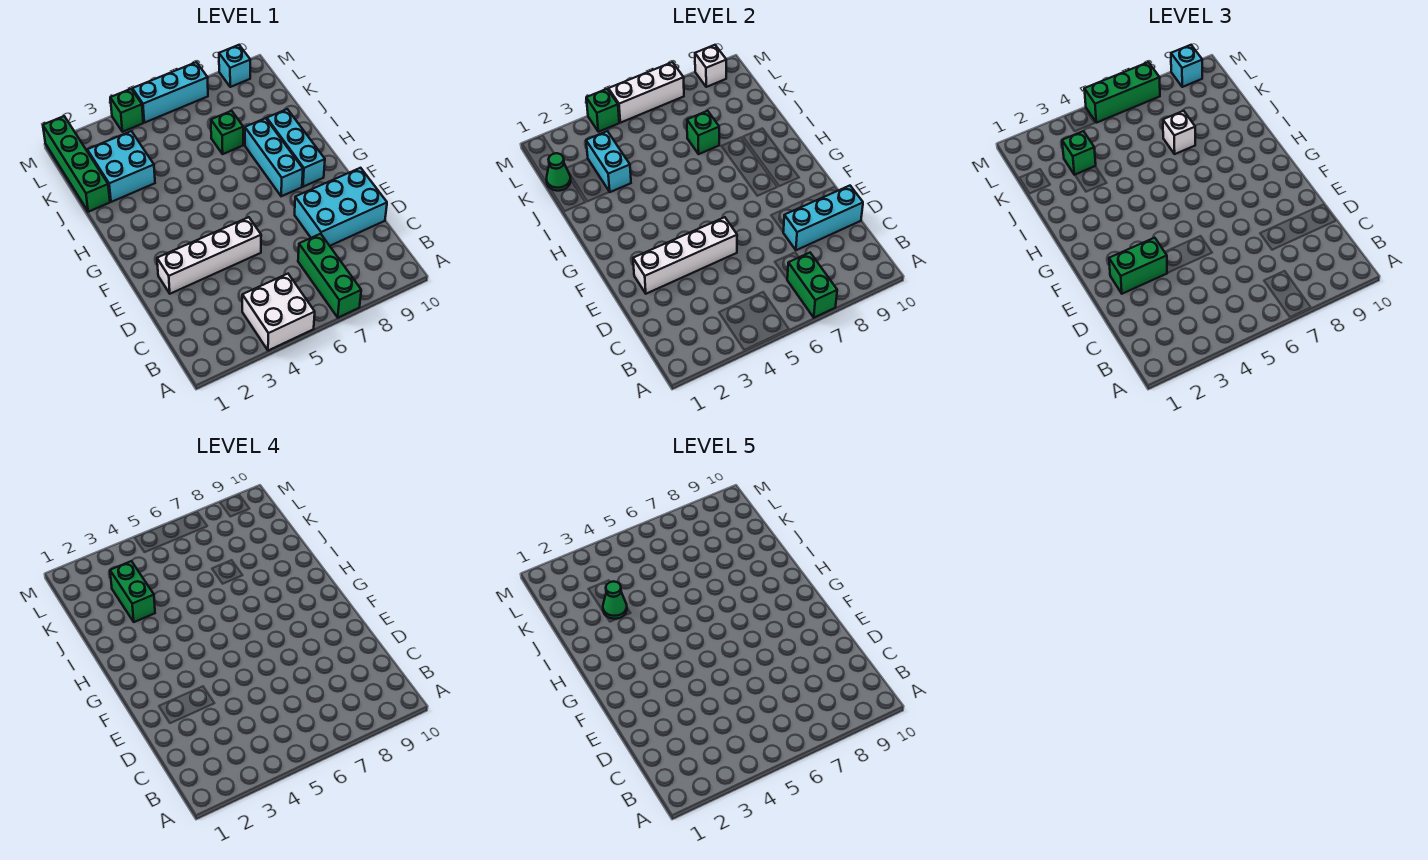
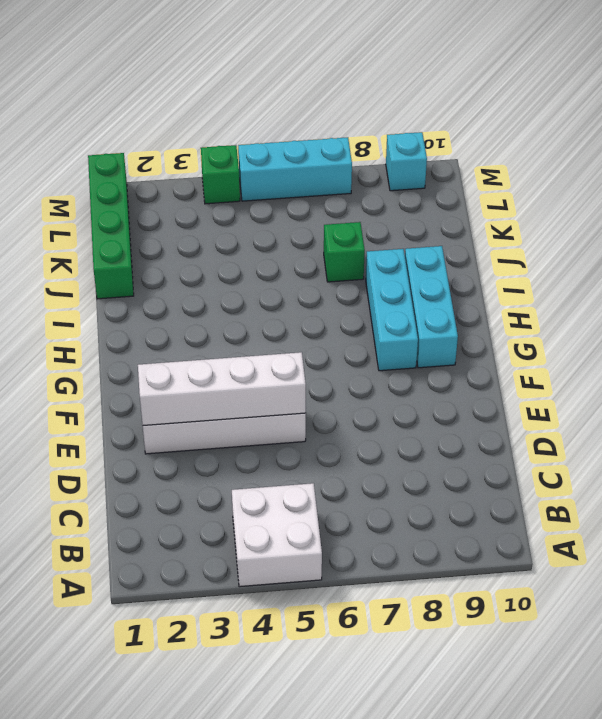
none -> green brick A7:C7 level 1
none -> cyan brick D8:E10 level 1
none -> cyan brick J2:K3 level 1

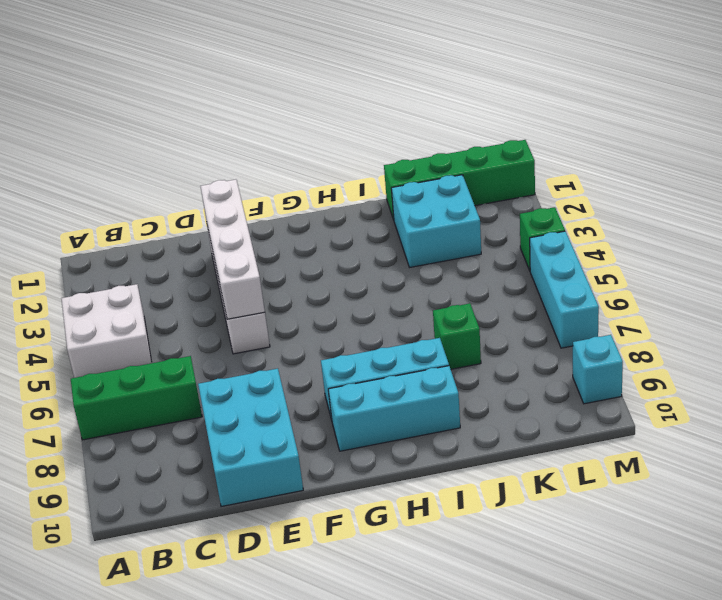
none -> green brick A7:B7 level 2
none -> cyan brick D8:D10 level 2
none -> cyan brick J3:K3 level 2

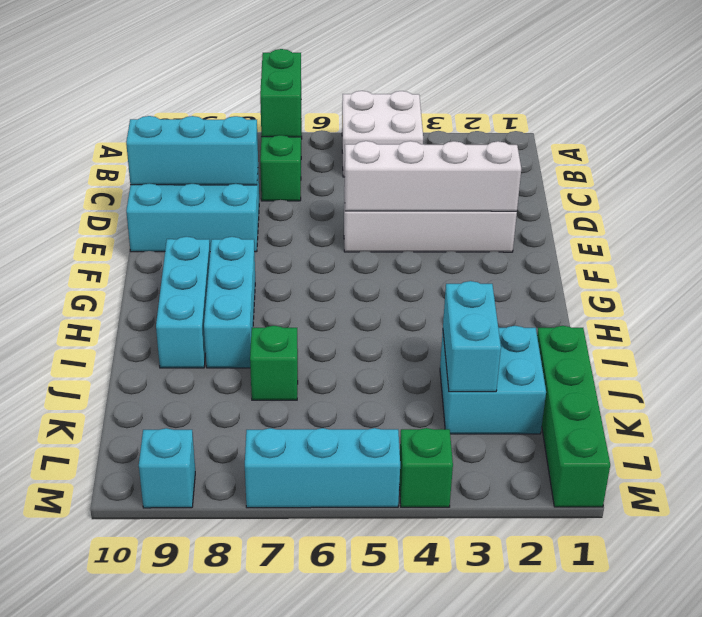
none -> green brick J7 level 2
none -> green cone K1 level 2
none -> green brick M4 level 2

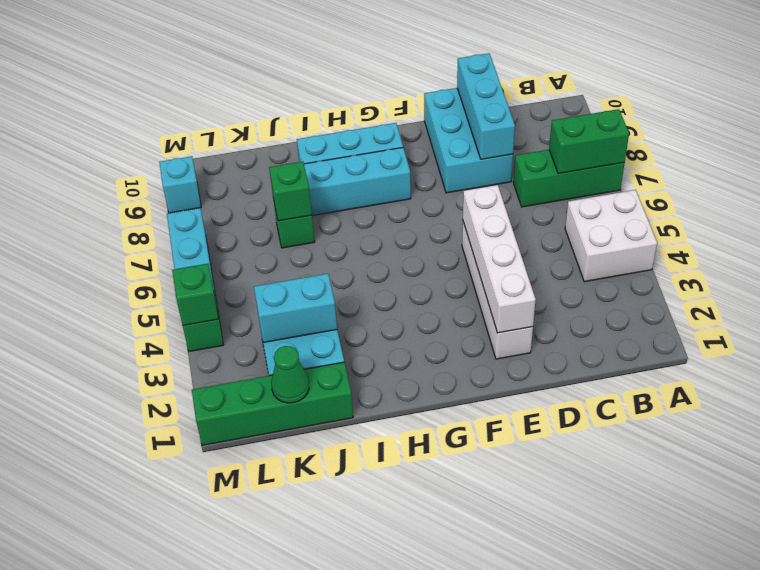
none -> white brick M5:M7 level 2
none -> white brick M9 level 2
none -> green brick E2:E3 level 3

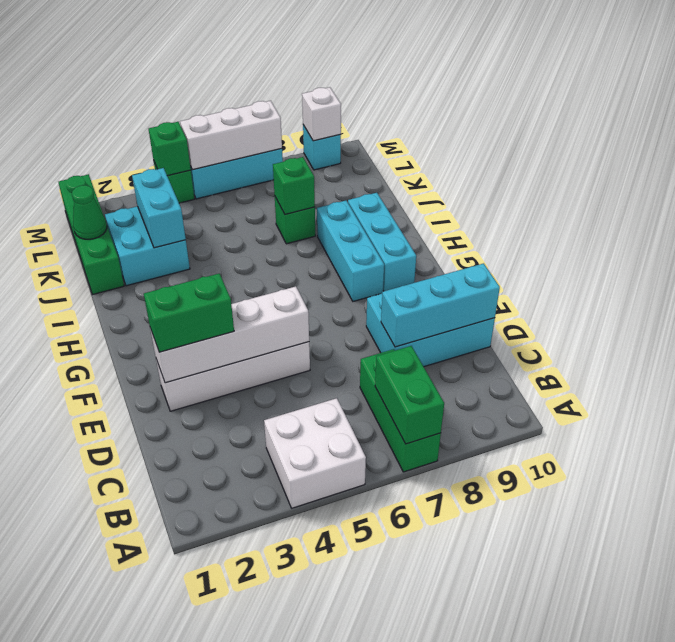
none -> white brick J7 level 3
none -> green brick K3 level 3
none -> green brick M5:M7 level 3

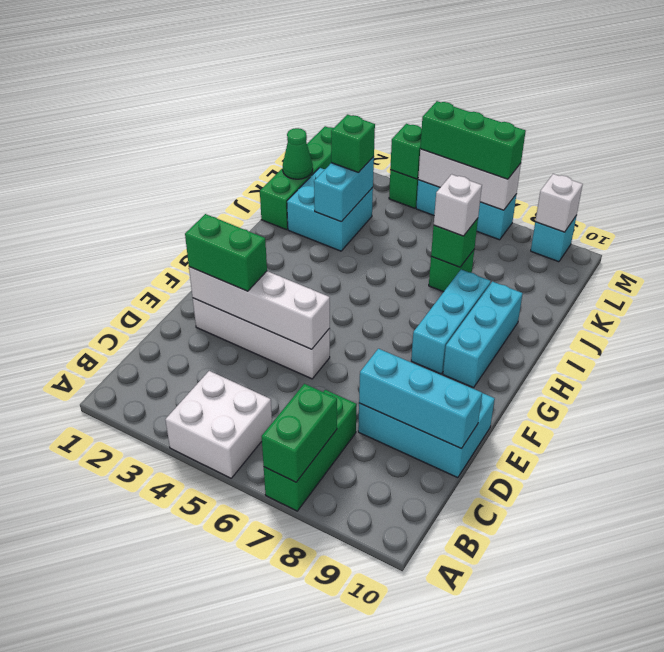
none -> cyan brick M9 level 3
none -> green brick J3:K3 level 4
none -> green cone J3 level 5

